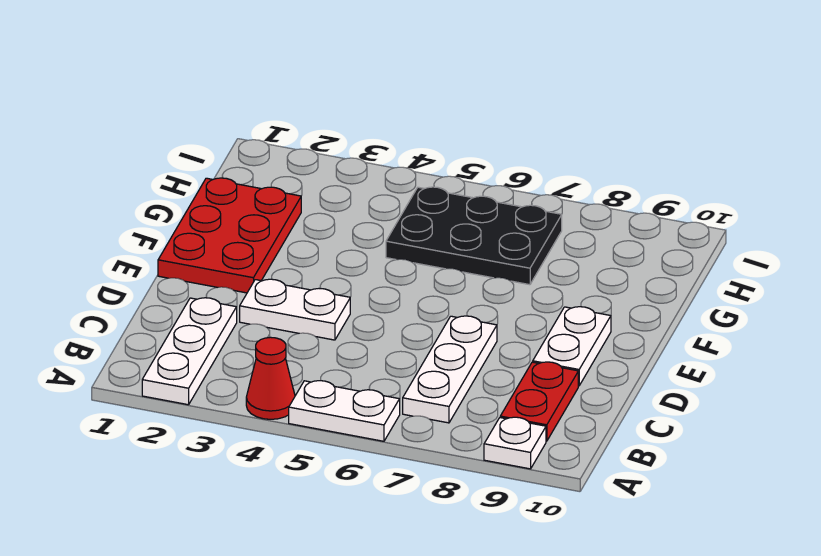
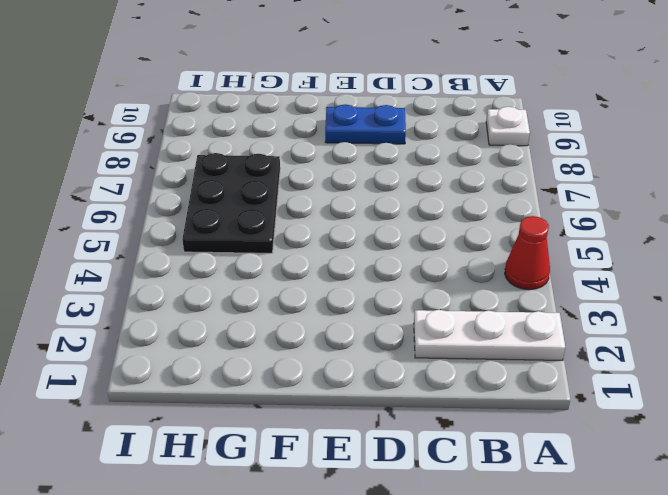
blue plate D9:E9 level 1 -> white plate D9:E9 level 1
none -> white plate A5:A6 level 1
none -> white plate B7:D7 level 1

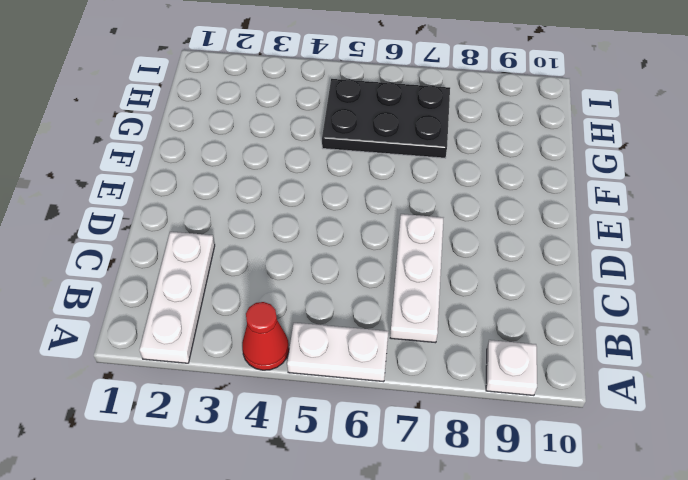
none -> red plate B9:C9 level 1
none -> white plate D3:D4 level 1

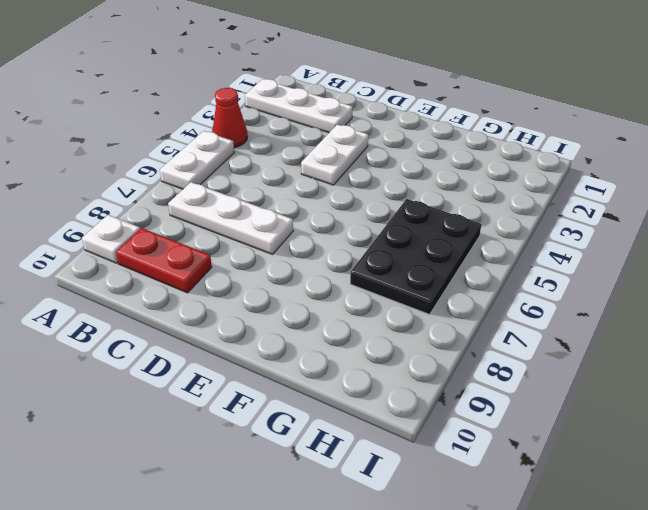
none -> white plate D9:E9 level 1
none -> red plate E1:G2 level 1

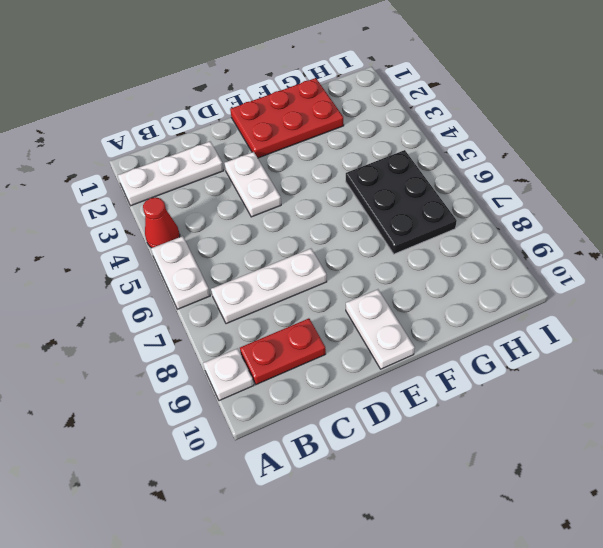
white plate E9:E10 level 1 -> white plate D9:E9 level 1

